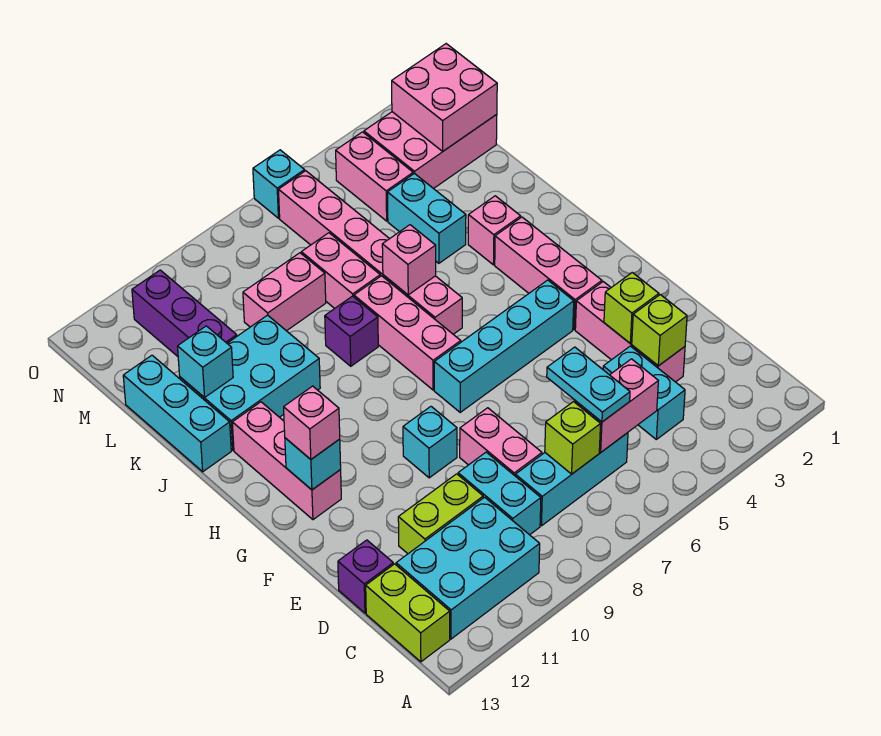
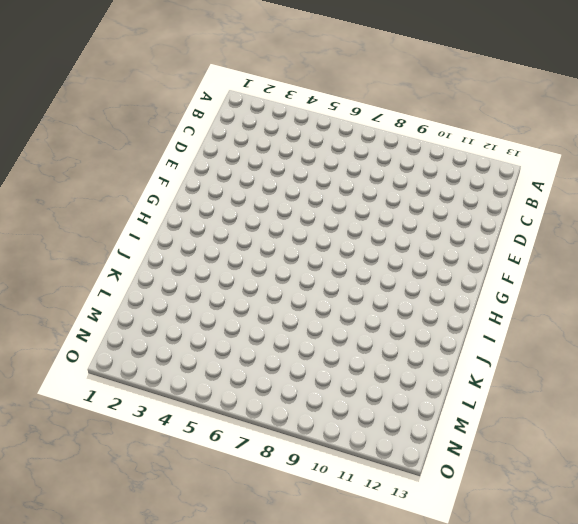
none -> cyan brick B10:C12 level 1
none -> lime brick B13:C13 level 1
none -> cyan brick C4:D4 level 1
none -> cyan brick C6:C8 level 1

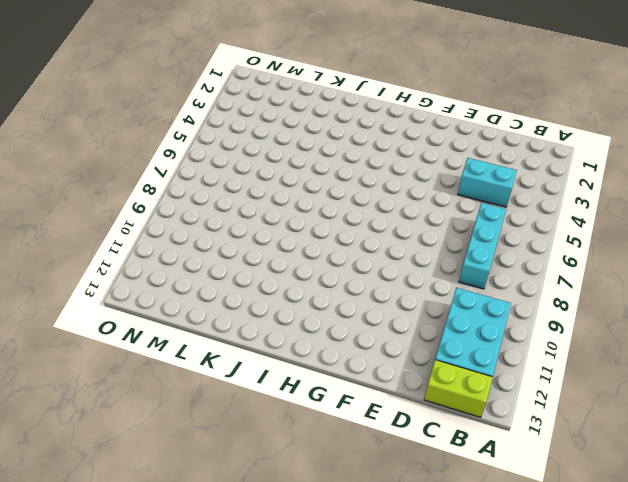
none -> cyan brick C9:D9 level 1
none -> pink brick D3:F3 level 1
none -> pink brick D8:E8 level 1
none -> lime brick D10:D11 level 1

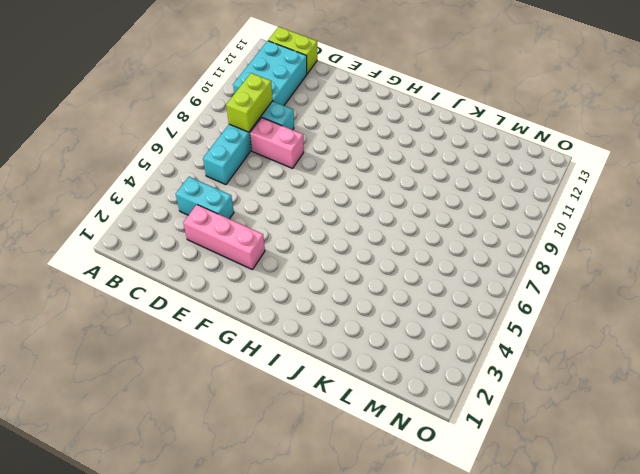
lime brick C8:C9 level 2 -> lime brick D10:D11 level 1
none -> purple brick D13 level 1
none -> cyan brick F9 level 1
none -> pink brick G3:I3 level 1
none -> cyan brick G4:G7 level 1

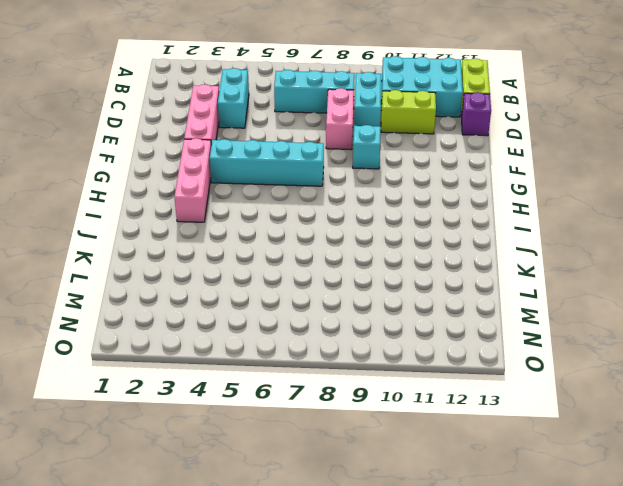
none -> pink brick G12:I12 level 1
none -> pink brick H7:J7 level 1
none -> pink brick I6:N6 level 1
none -> pink brick J3 level 1

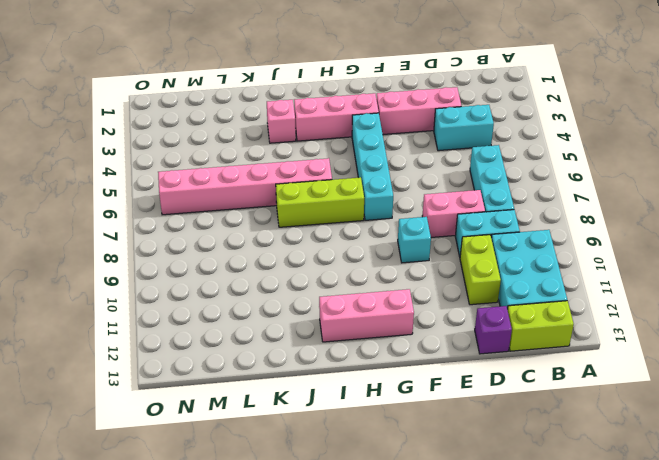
lime brick H7:J7 level 1 -> pink brick H7:J7 level 1
none -> purple brick J8 level 1
none -> cyan brick J10:K12 level 1
none -> cyan brick J13:L13 level 1
none -> cyan brick K4:L4 level 1

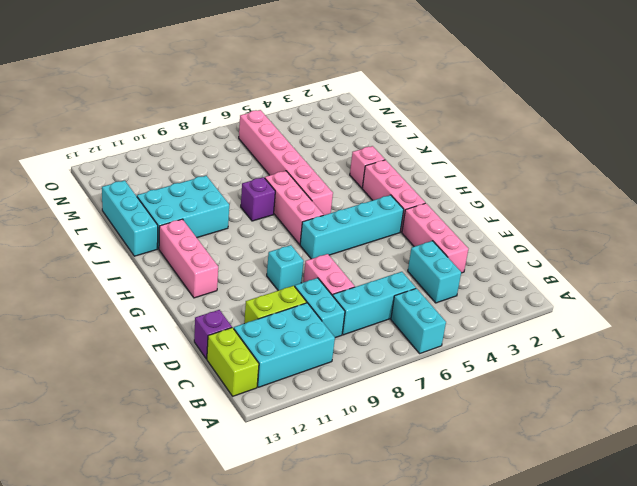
cyan brick A6:B6 level 1 -> cyan brick K4:L4 level 1
none -> pink brick K7:L7 level 1
none -> pink brick L8:L9 level 1
none -> purple brick L11:N11 level 1
none -> pink brick M1:N3 level 1

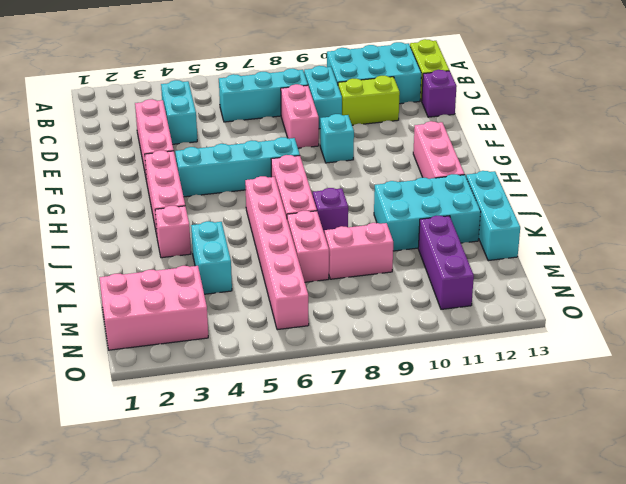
none -> pink brick M4:N4 level 1
none -> cyan brick O6 level 1
none -> pink brick C5:C6 level 2
none -> lime brick C7 level 2

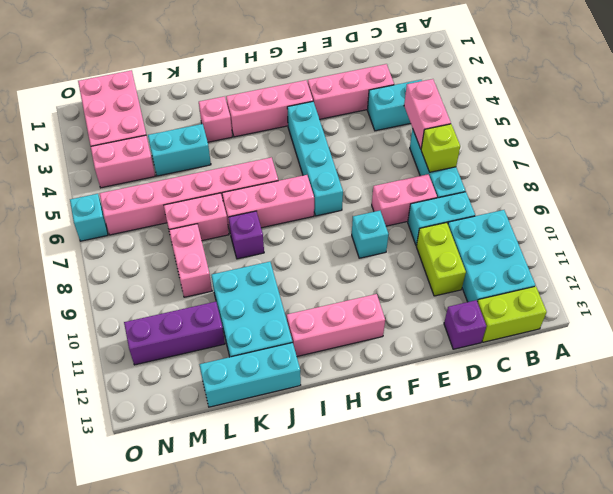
none -> lime brick D3 level 2
none -> lime brick E3 level 2
none -> cyan brick G12 level 2
none -> pink brick J6 level 2

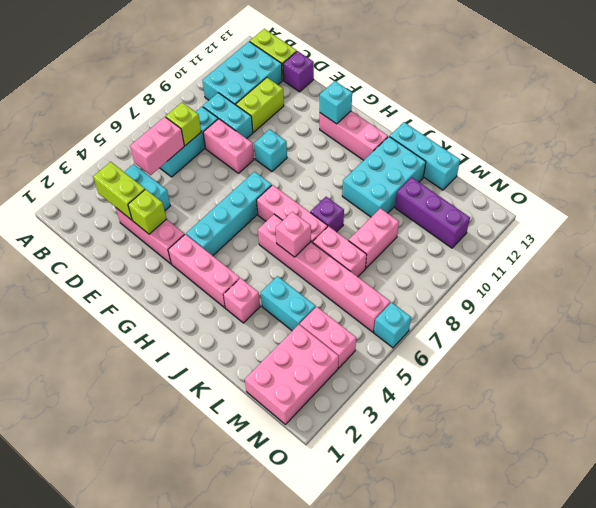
lime brick C3:D3 level 2 -> lime brick D3 level 2
none -> cyan brick K12 level 2
none -> pink brick M1:N2 level 2
none -> cyan plate C6:D6 level 3
none -> pink brick G12 level 3

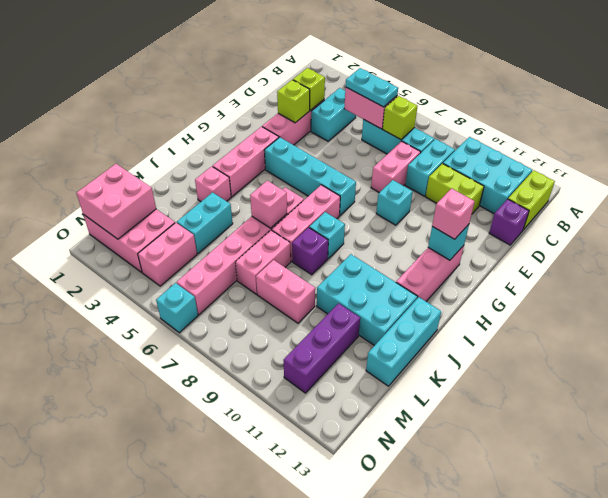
cyan plate C5:C6 level 3 -> cyan plate C6:D6 level 3
cyan brick I8 level 1 -> cyan brick K12 level 2

